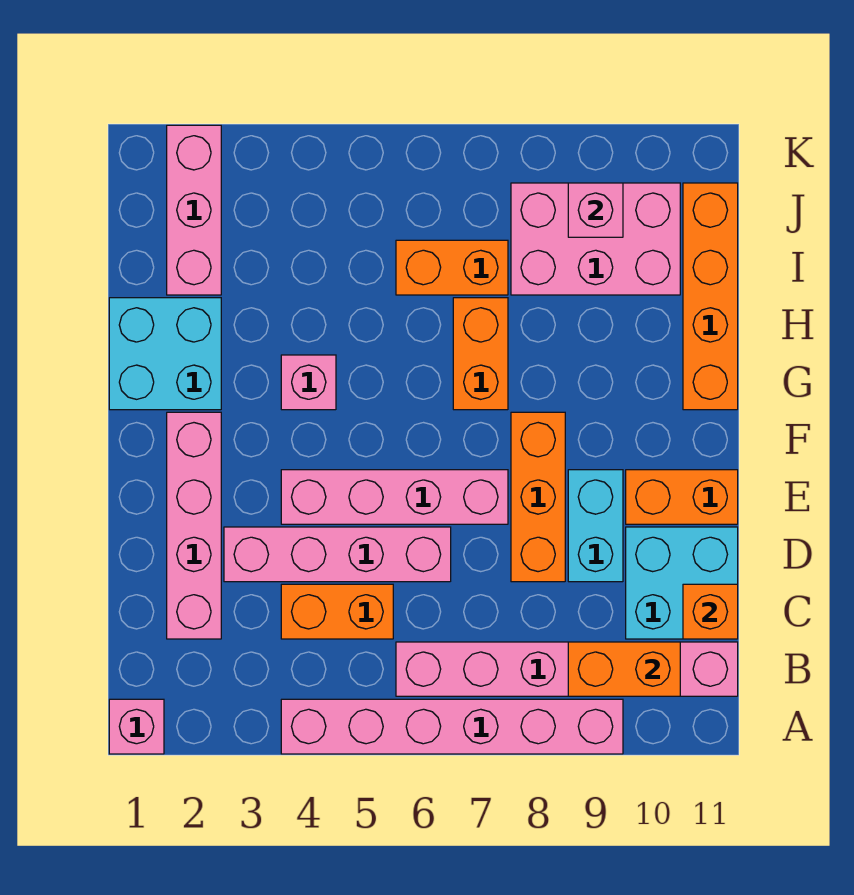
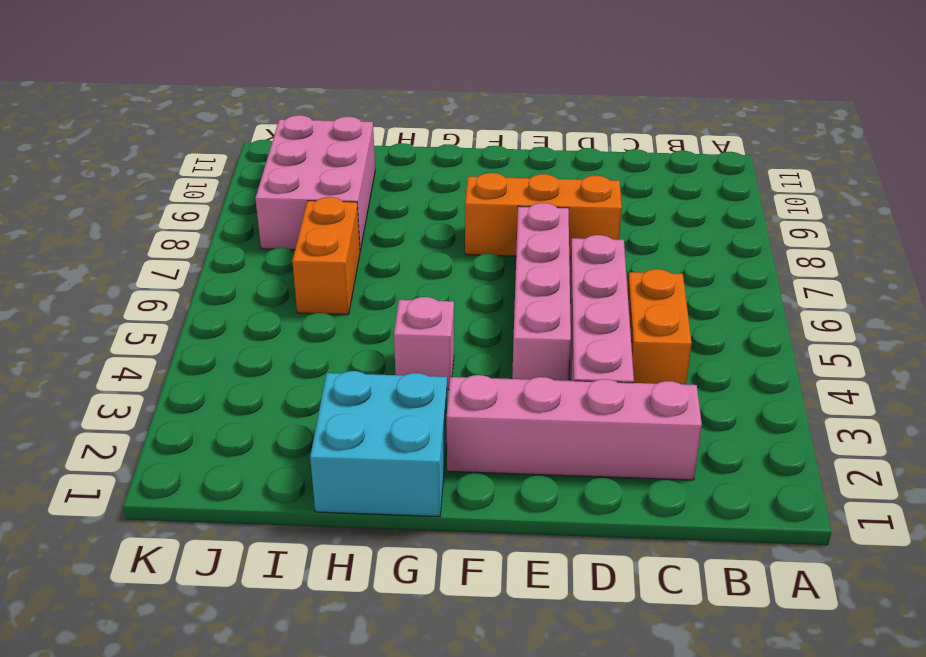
none -> pink brick A1 level 1
none -> pink brick A4:A9 level 1
none -> pink brick B6:B11 level 1

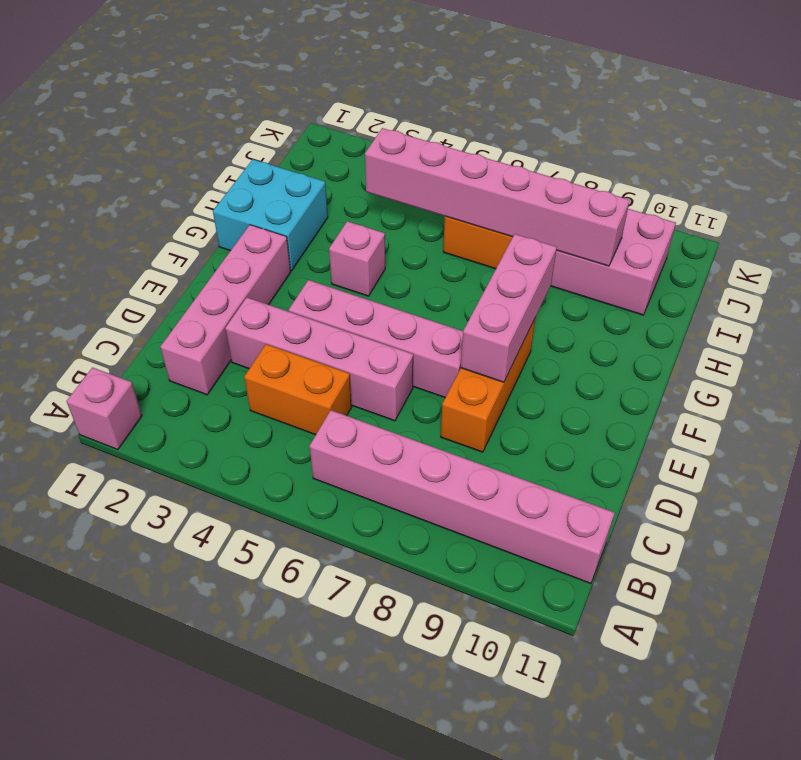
pink brick E8:G8 level 2 -> pink brick I2:K2 level 1
pink brick I4:I9 level 2 -> pink brick A4:A9 level 1
none -> cyan brick C10:D11 level 1
none -> cyan brick D9:E9 level 1
none -> orange brick E10:E11 level 1

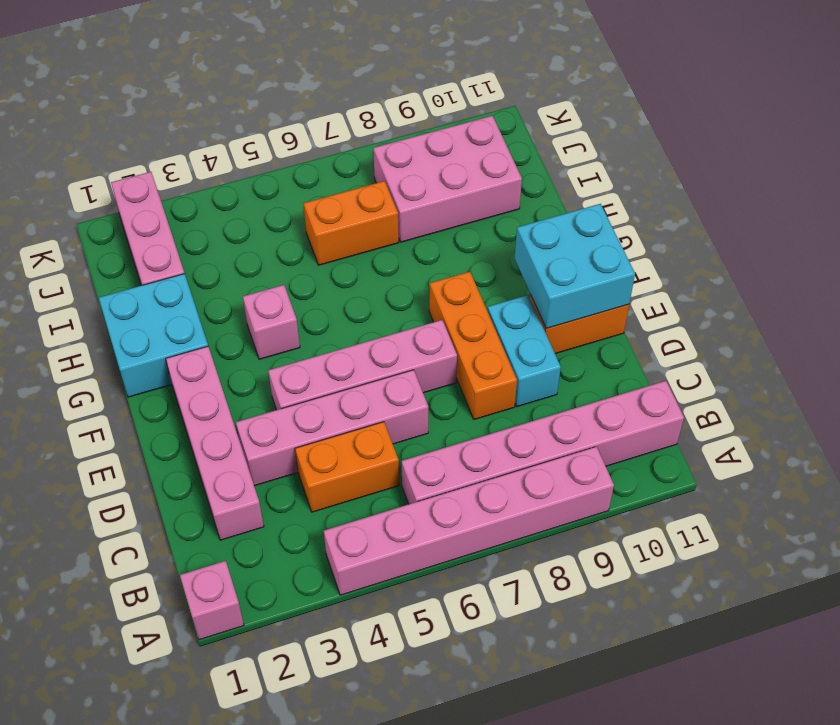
cyan brick E10:F11 level 2 -> cyan brick C10:D11 level 1
none -> orange brick G7:H7 level 1
none -> orange brick G11:J11 level 1
none -> orange brick B9:B10 level 2

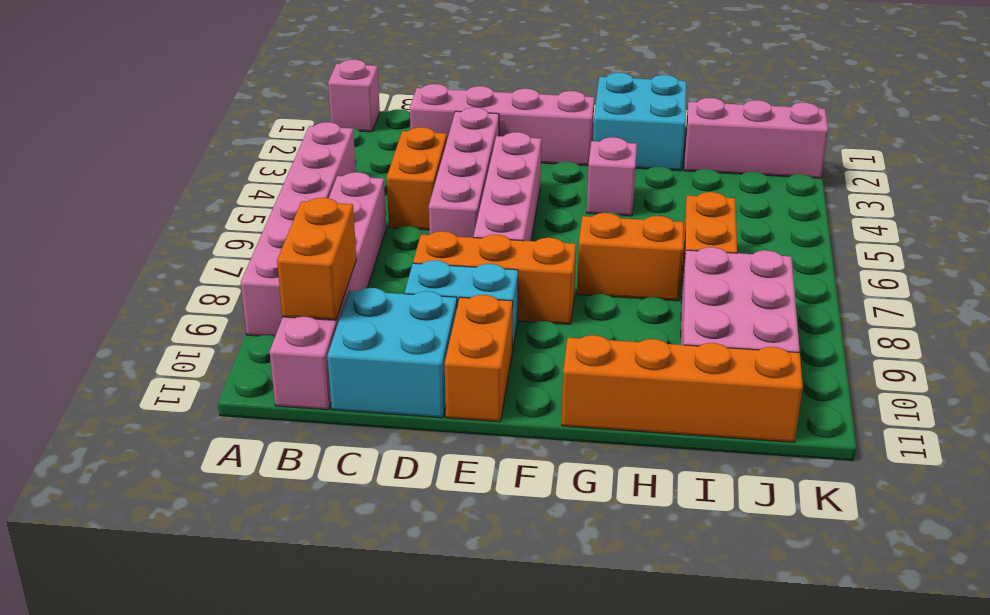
none -> orange brick C11 level 2
none -> pink brick J9 level 2

